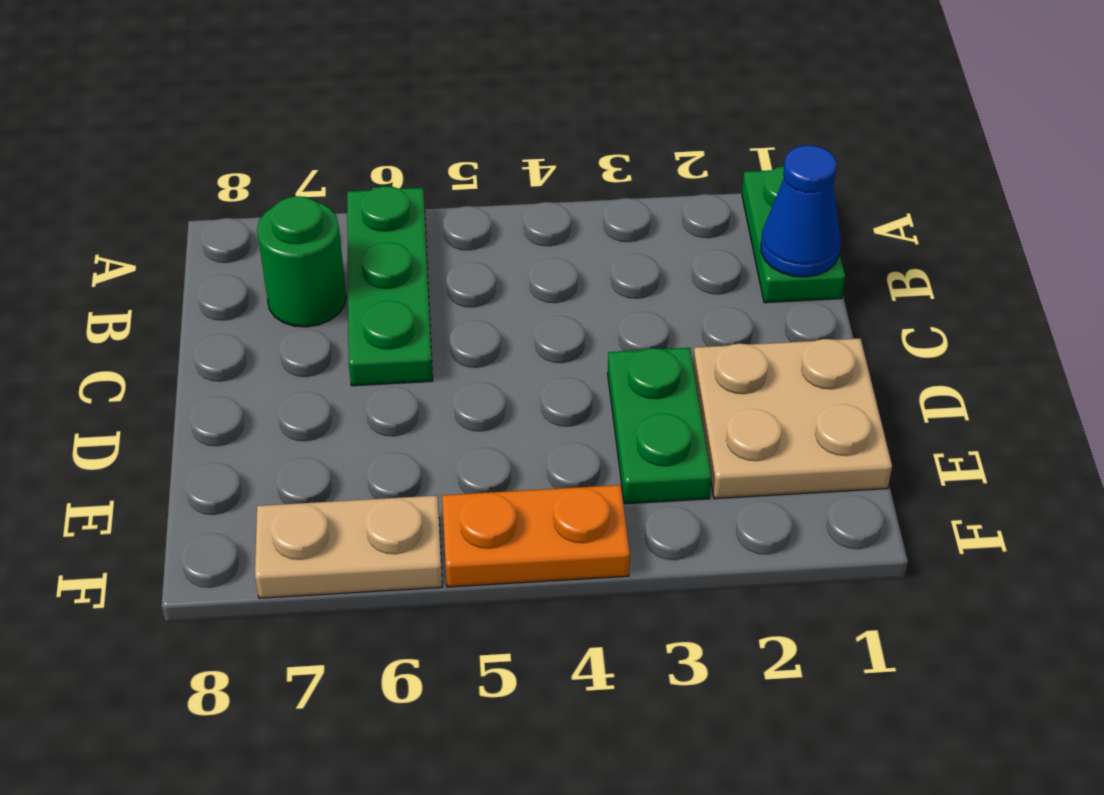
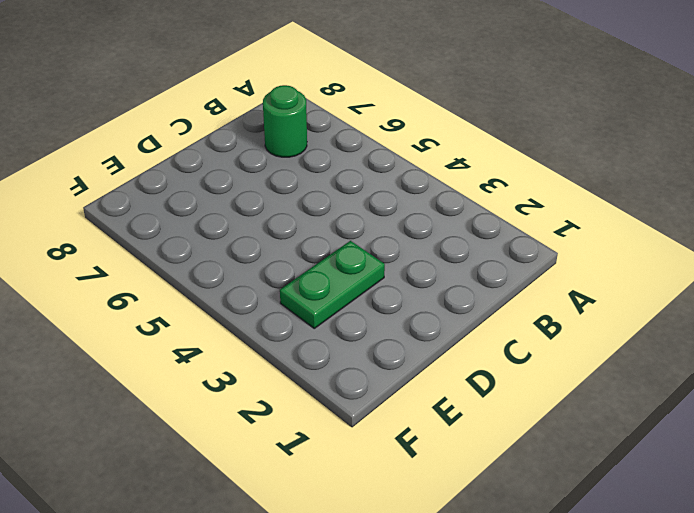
none -> green plate A1:B1 level 1
none -> green plate A6:C6 level 1

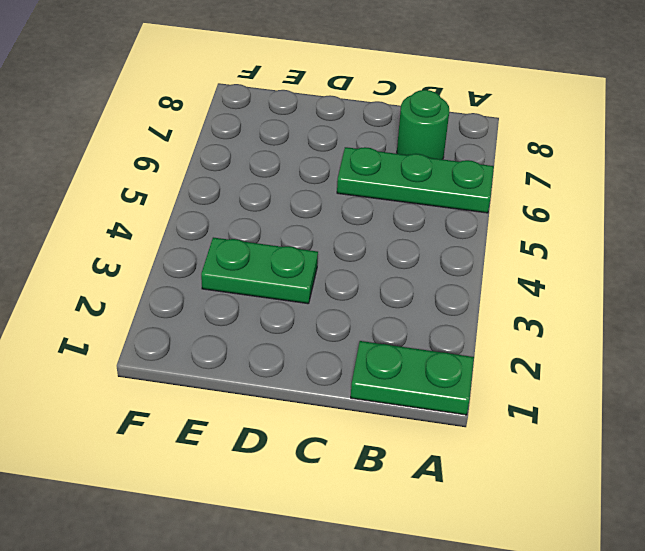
none -> tan plate D1:E2 level 1
none -> orange plate F4:F5 level 1

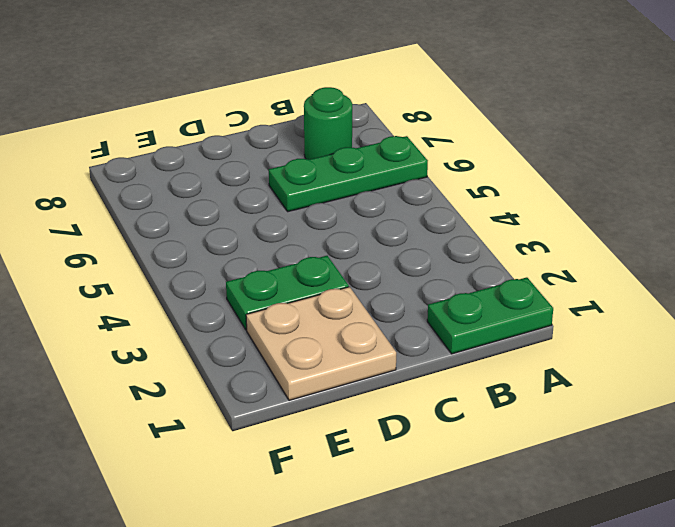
none -> orange plate F4:F5 level 1
none -> tan plate F6:F7 level 1

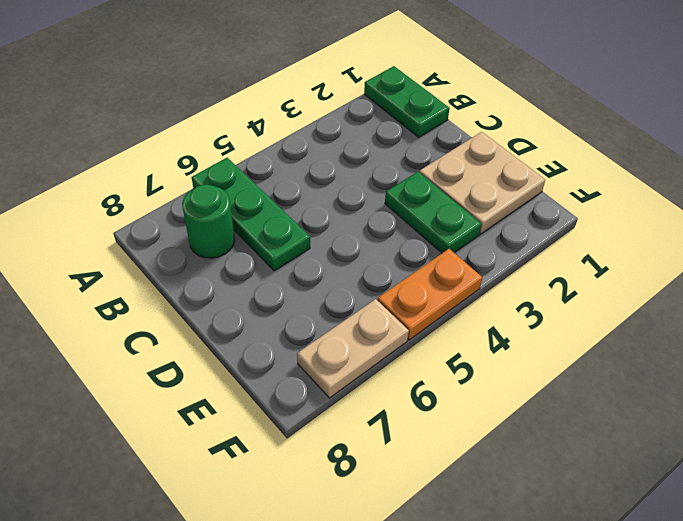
none -> blue cone B1 level 2

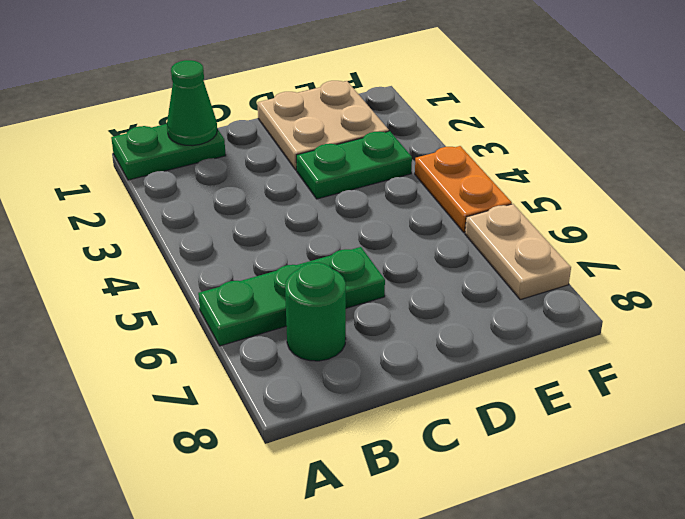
green cone B1 level 2 -> blue cone B1 level 2

